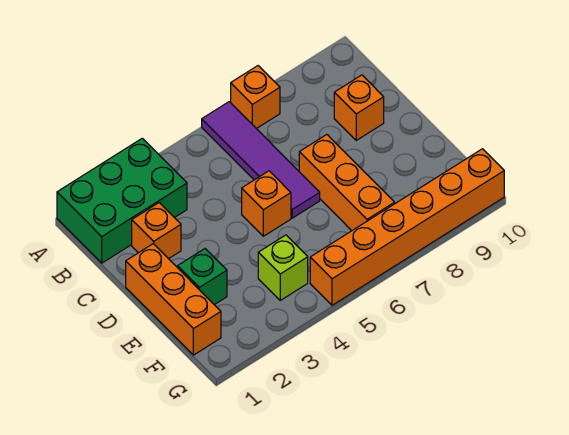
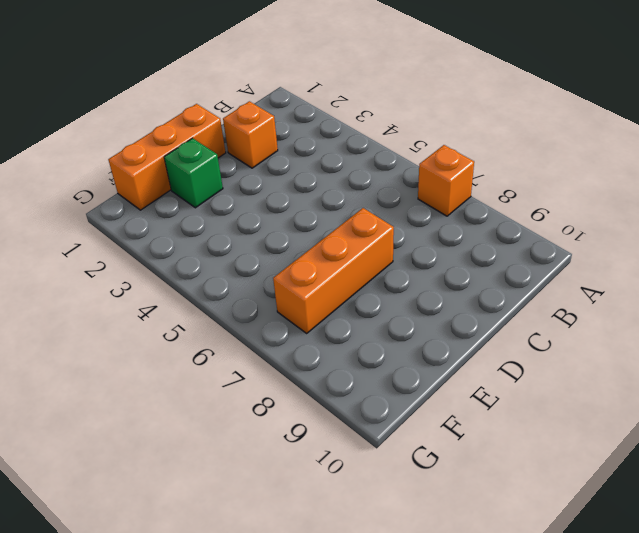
none -> green brick A1:B3 level 1
none -> purple tile A6:D6 level 1

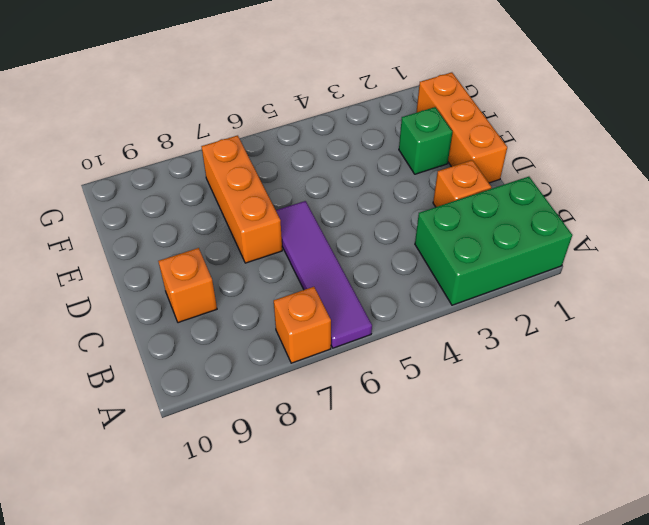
none -> orange brick D5 level 1
none -> lime brick F4 level 1

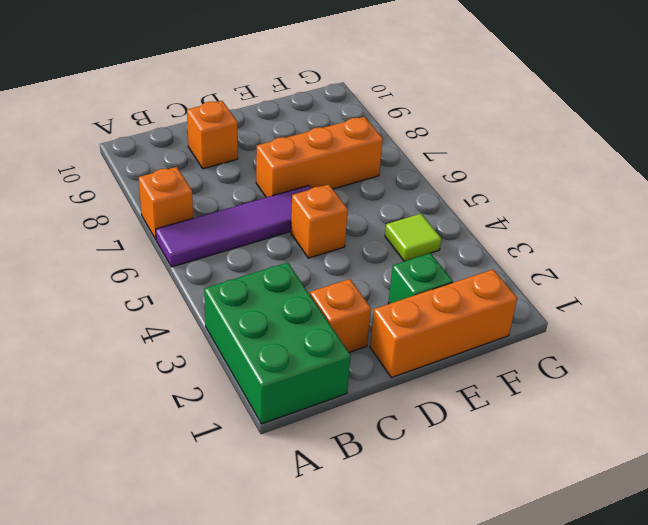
lime tile F4 level 1 -> lime brick F4 level 1
none -> orange brick G5:G10 level 1

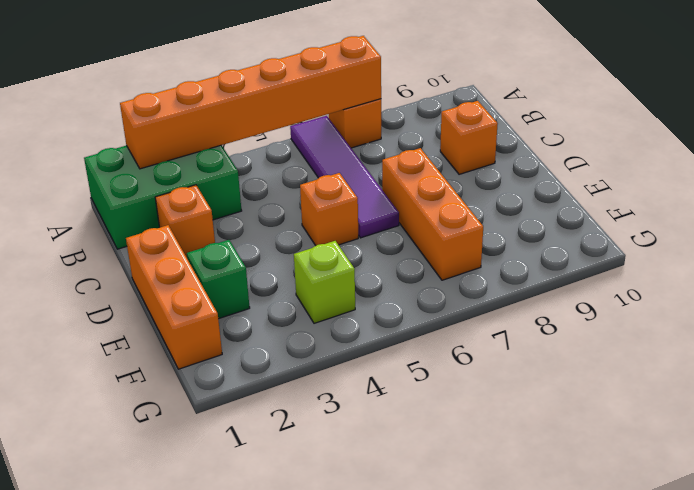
orange brick A2:A7 level 2 -> orange brick G5:G10 level 1

